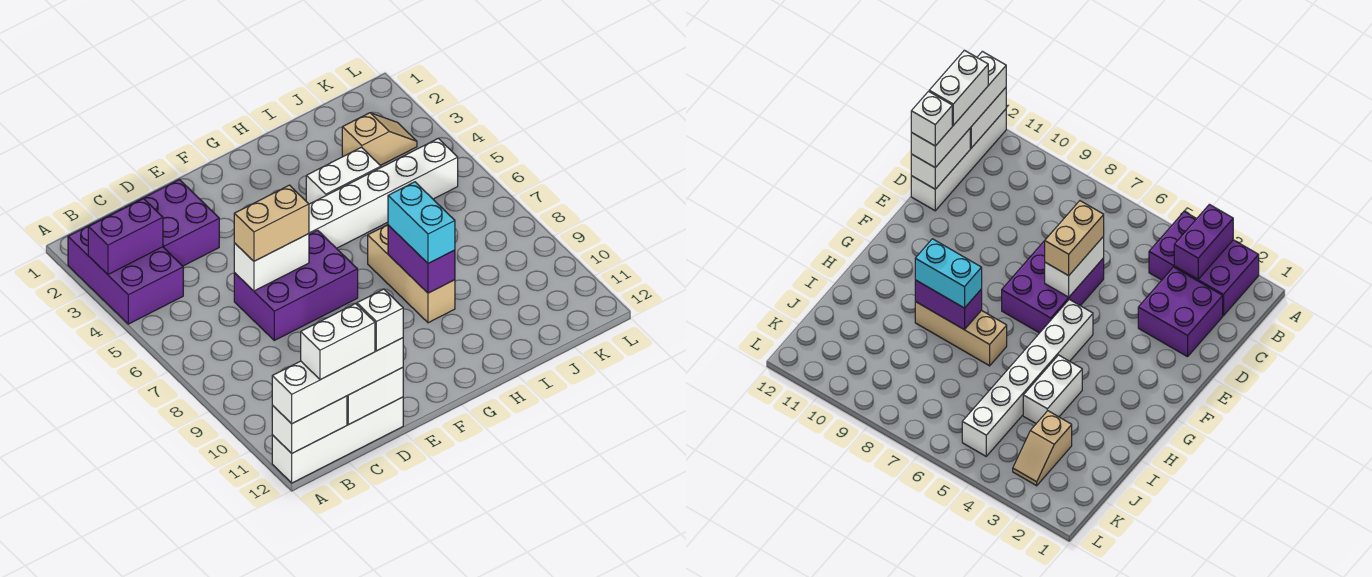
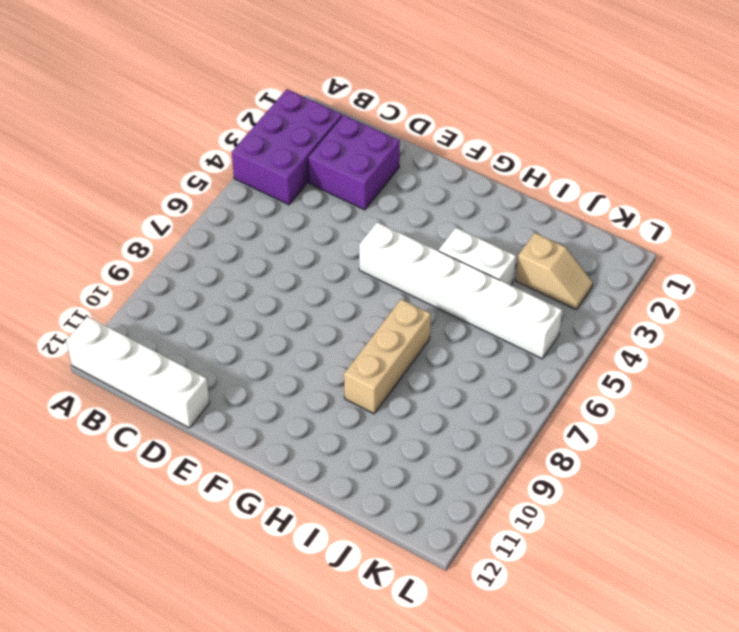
none -> purple brick D6:F7 level 1
none -> purple brick A3:B3 level 2
none -> white brick A12:B12 level 2

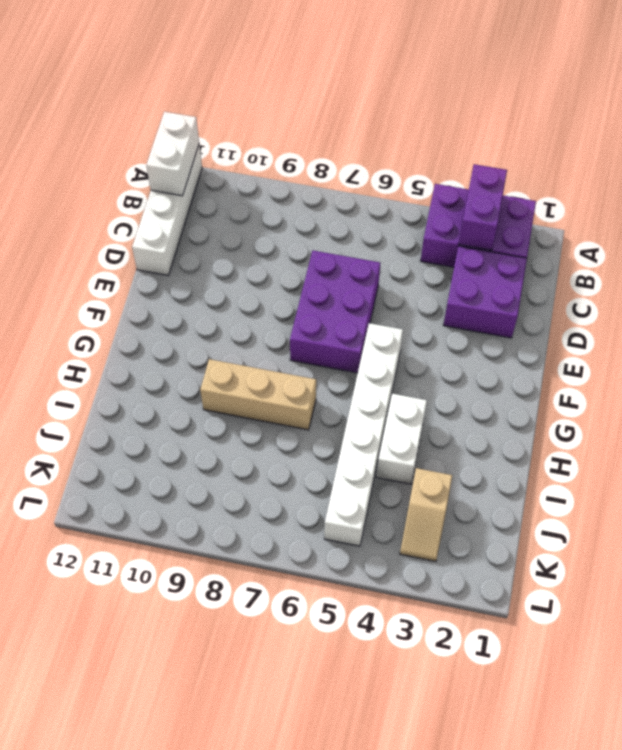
none -> white brick C12:D12 level 2
none -> white brick D6:E6 level 2
none -> purple brick H8:H9 level 2

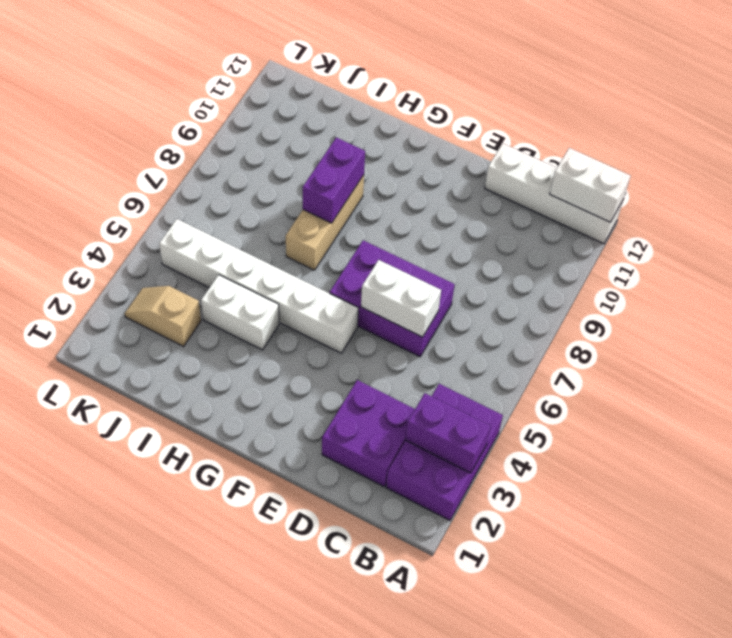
none -> white brick C12:D12 level 2
none -> white brick A12:D12 level 3
none -> tan brick D6:E6 level 3

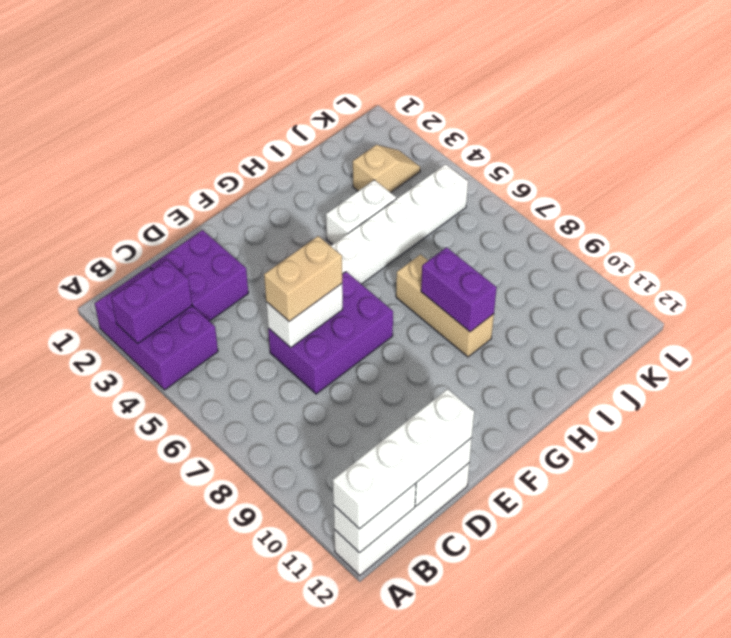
none -> cyan brick H8:H9 level 3
none -> white brick B12:C12 level 4
none -> white brick D12 level 4

